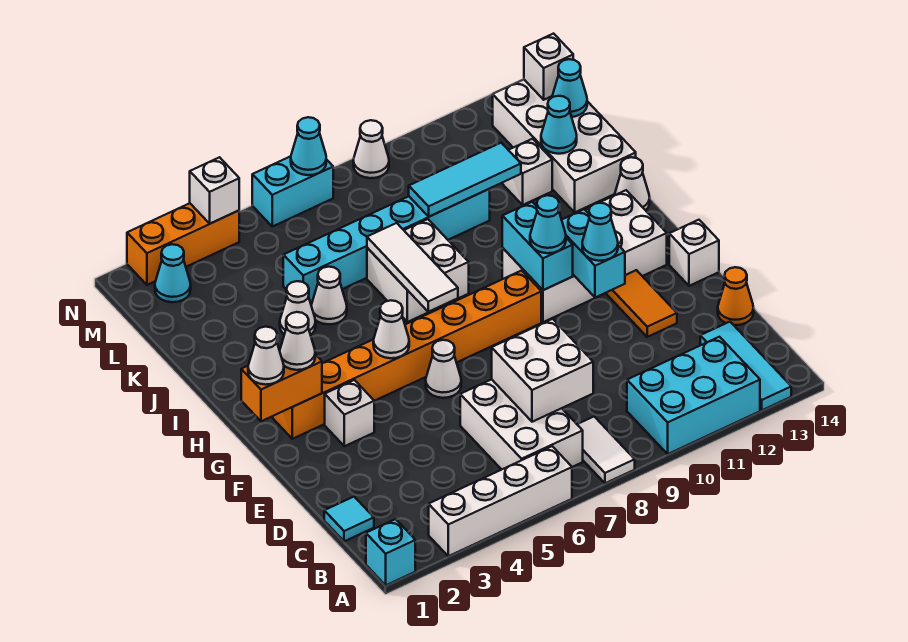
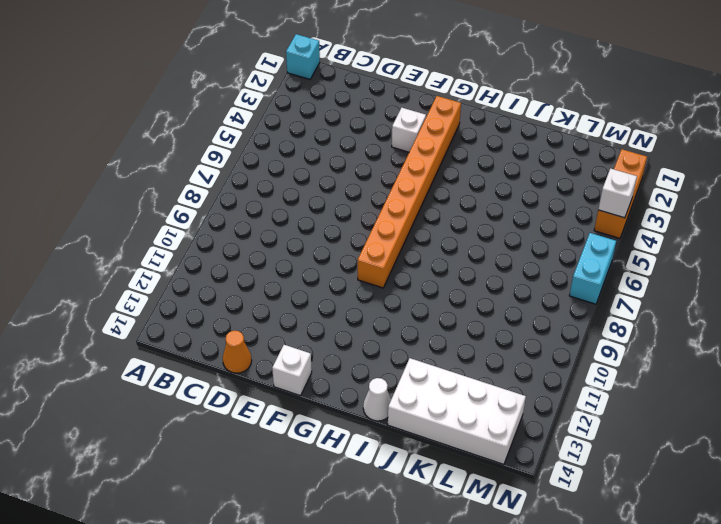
none -> white brick A3:A6 level 1
none -> white tile A8:B8 level 1
none -> cyan brick A10:B12 level 1
none -> cyan tile A13:C13 level 1

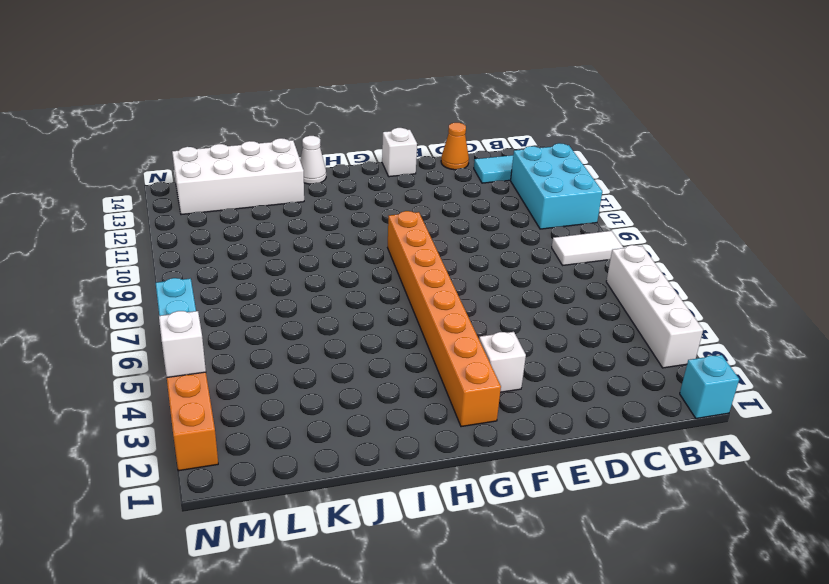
none -> white brick B6:D7 level 1
none -> cyan tile C1 level 1
none -> orange tile E12:F12 level 1
none -> white cone F6 level 1

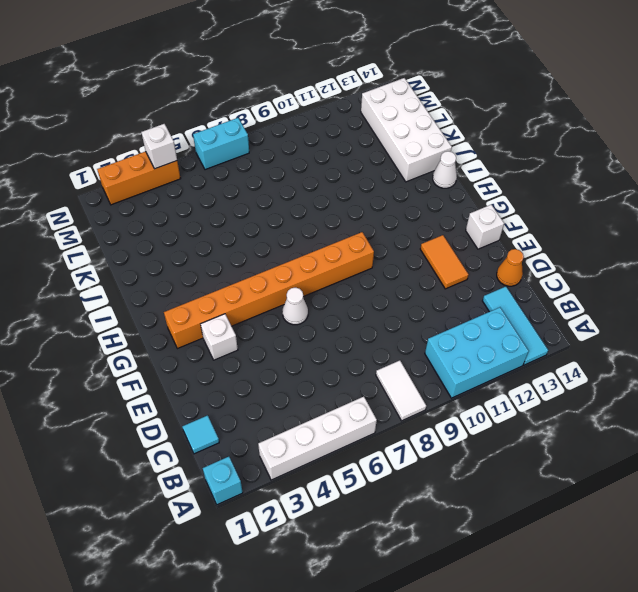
none -> white brick B6:D7 level 1
none -> white brick G10:H13 level 1
none -> white brick I7:J8 level 1
none -> white cone J4 level 1

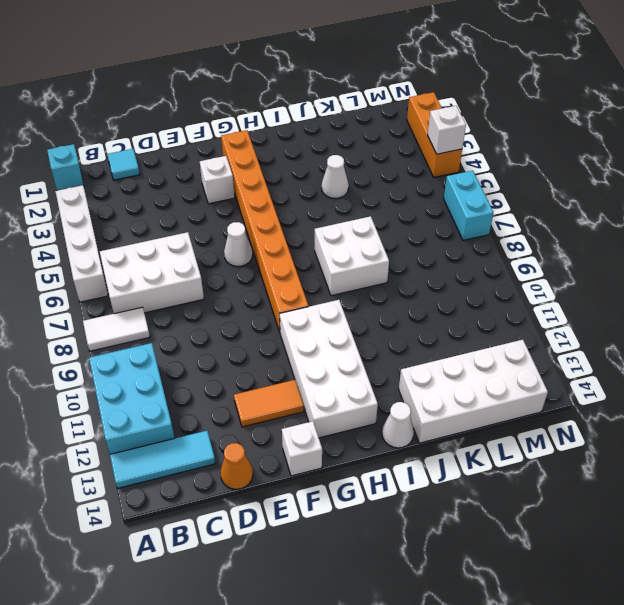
none -> white cone J5 level 1
none -> cyan brick K5:K10 level 1
none -> white brick K12 level 1
none -> cyan cone M2 level 1

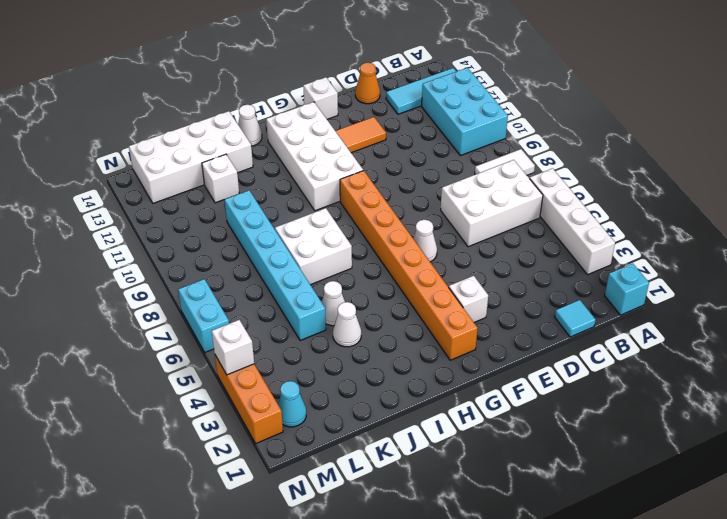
none -> white cone N9 level 1
none -> white brick C7:D8 level 2
none -> cyan brick F11:G11 level 2
none -> orange brick G1:G2 level 2

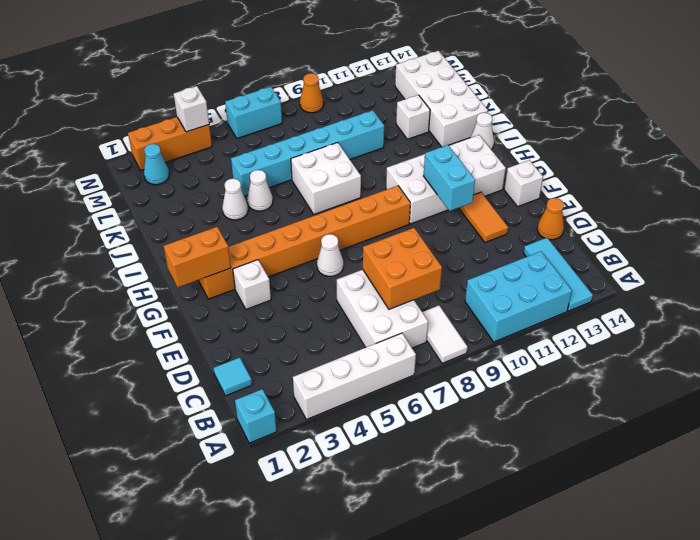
orange brick C7:D8 level 2 -> white brick C7:D8 level 2
orange cone N9 level 1 -> white cone N9 level 1
none -> white cone G5 level 2
none -> cyan brick G10:H10 level 2
none -> white tile H7:J7 level 2
none -> cyan tile K9:K11 level 2

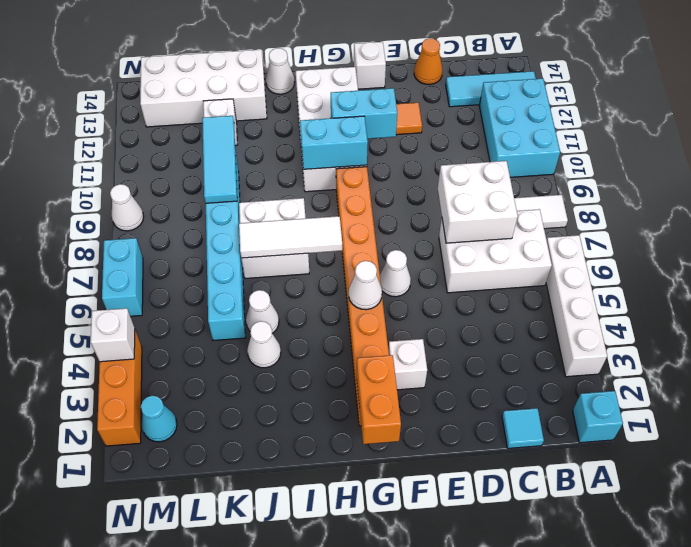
none -> cyan cone K13 level 2
none -> cyan cone L14 level 2
none -> white brick M14 level 2
none -> cyan cone N7 level 2

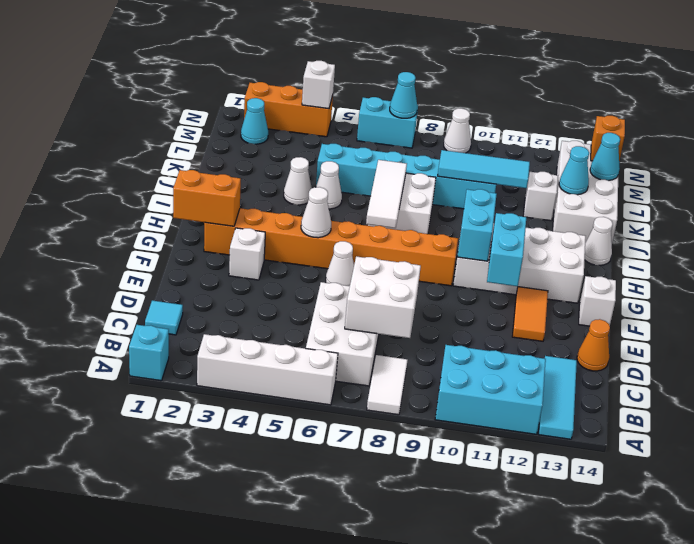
orange brick M14 level 2 -> white brick M14 level 2
none -> cyan cone F11 level 3
none -> white cone G1 level 3
none -> white cone G2 level 3
none -> cyan cone G10 level 3

